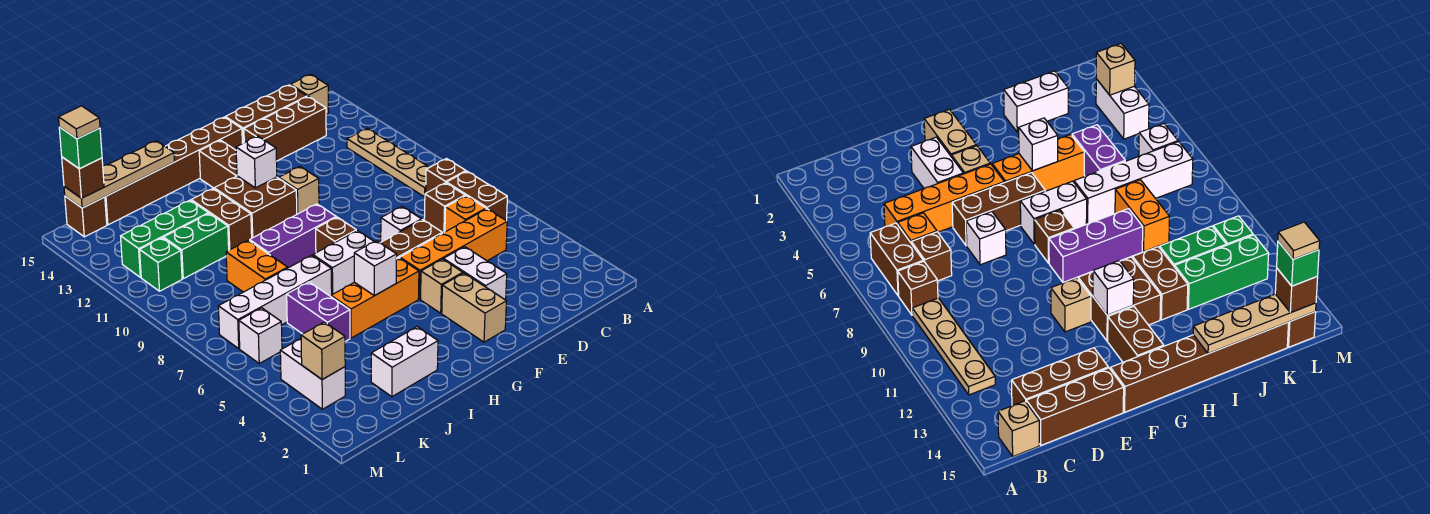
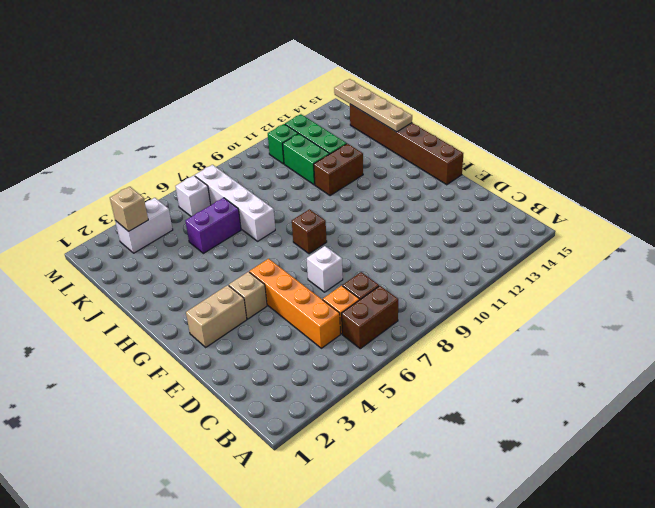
none -> brown brick B8 level 1
none -> tan plate B9:B12 level 1
none -> tan brick B15 level 1
none -> brown brick C14:E14 level 1

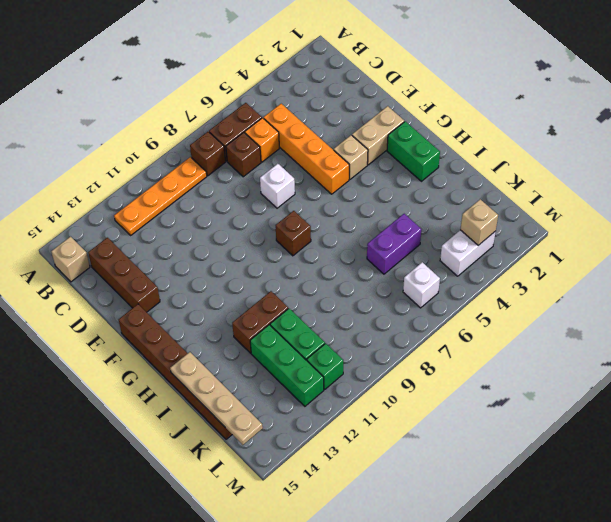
orange plate B9:B12 level 1 -> tan plate B9:B12 level 1
green brick G2:H2 level 1 -> none
none -> brown brick C15:E15 level 1
none -> white brick E3:E4 level 1
none -> brown brick E6:G6 level 1
none -> tan brick F11 level 1

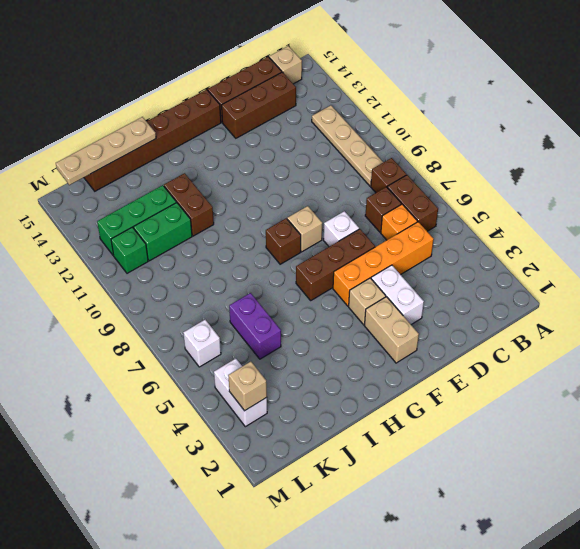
tan brick F8 level 1 -> tan brick F11 level 1
none -> orange brick G5:I5 level 1
none -> white brick G7:H7 level 1
none -> purple brick G9:I9 level 1
none -> brown brick G11:H12 level 1

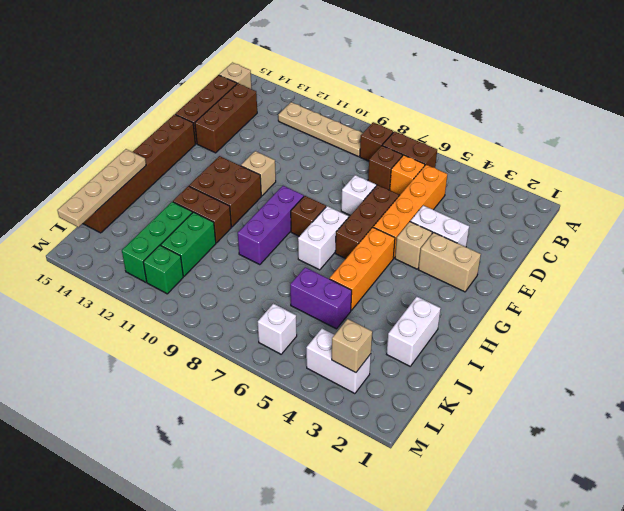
none -> brown brick G13:G14 level 1
none -> white brick I7:L7 level 1
none -> orange brick J8:J9 level 1
none -> brown brick L15 level 1

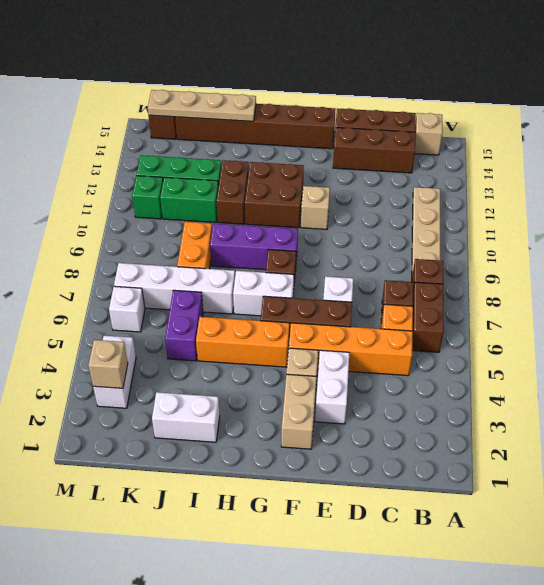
none -> brown brick G13:G14 level 1
none -> white brick G12 level 2
none -> white brick H5 level 2
none -> brown brick L15 level 3

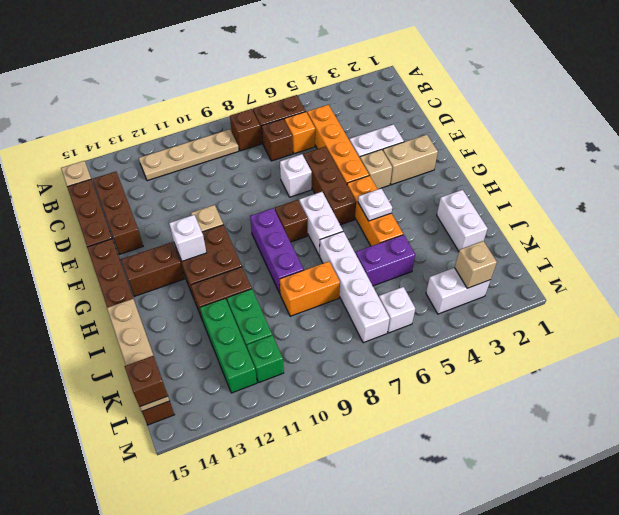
white plate H5 level 2 -> white brick H5 level 2
none -> green brick L15 level 4
none -> tan tile L15 level 5

